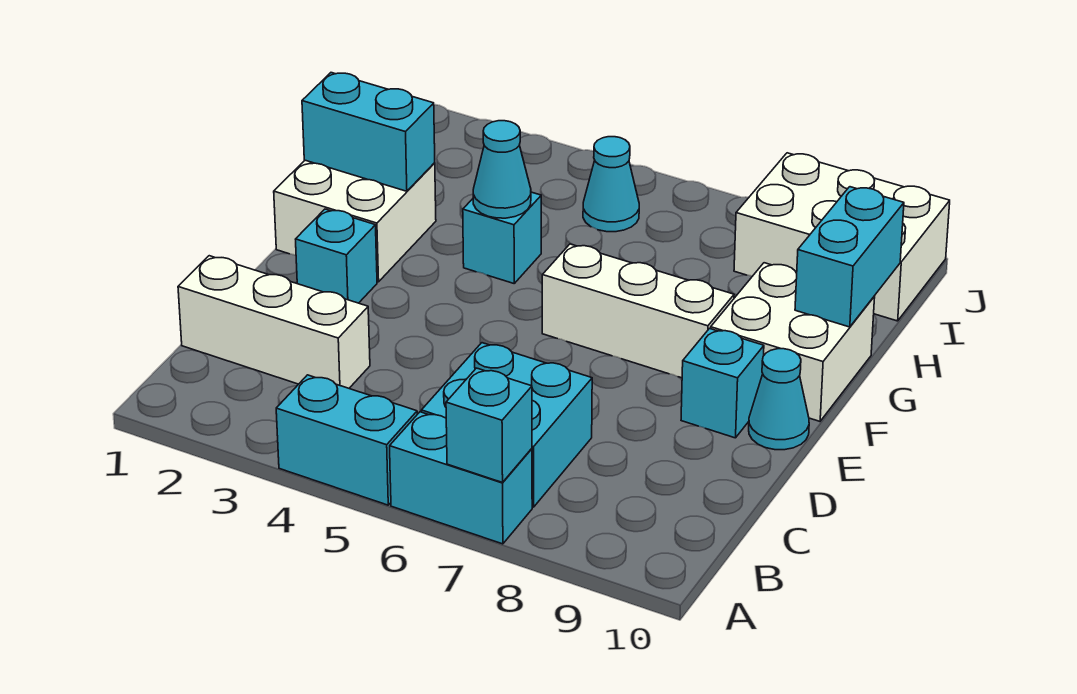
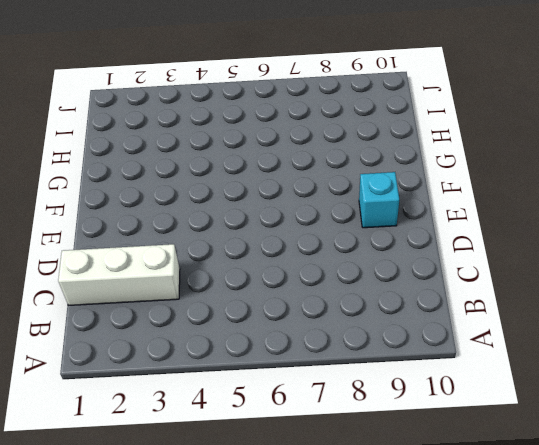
none -> cyan brick A4:A5 level 1
none -> cyan brick A6:A7 level 1
none -> cyan brick B6:C7 level 1

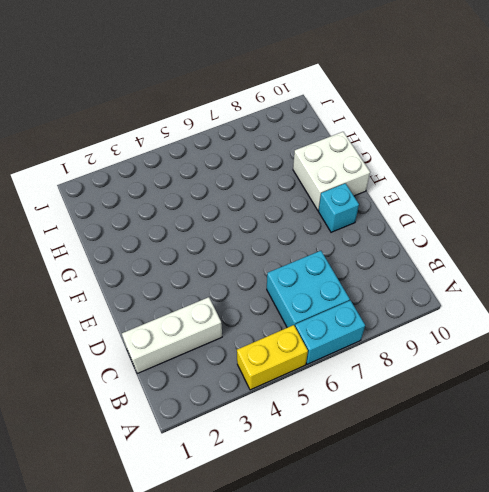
yellow brick A4:A5 level 1 -> cyan brick A4:A5 level 1
none -> cyan brick E2 level 1
none -> cyan cone E10 level 1
none -> white brick F1:G2 level 1

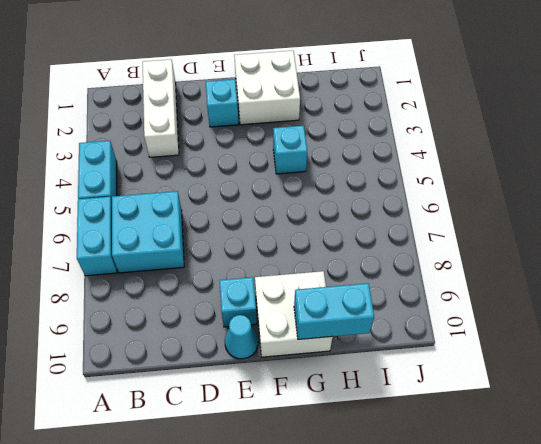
none -> white brick F6:F8 level 1
none -> cyan cone I5 level 1
none -> white brick I8:J10 level 1

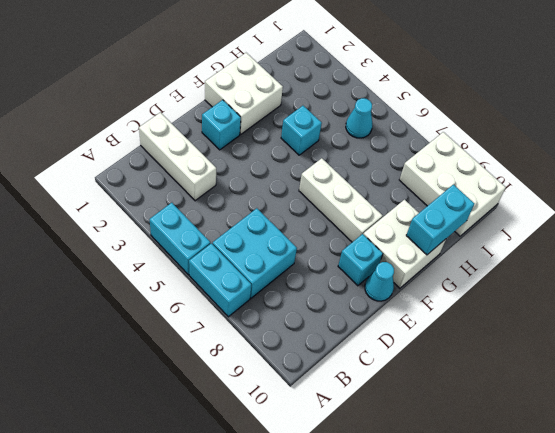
none -> cyan brick A7 level 2
none -> cyan brick G1:G2 level 2
none -> cyan cone G4 level 2

